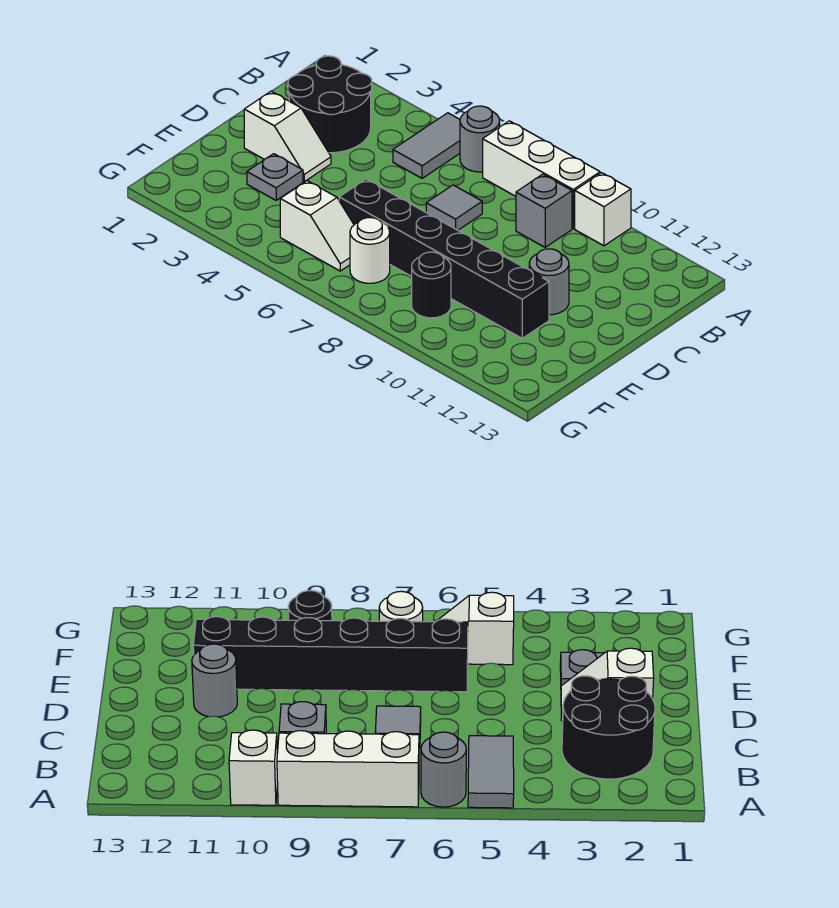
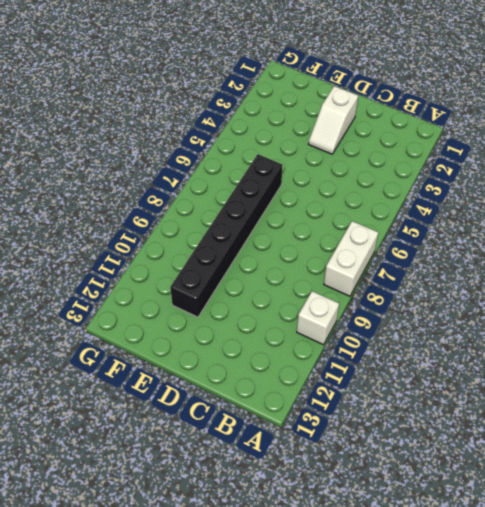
white brick A7:A8 level 1 -> white brick A7:A9 level 1
none -> grey tile A5:B5 level 1
none -> grey round brick A6 level 1
none -> black round brick B2:C3 level 1

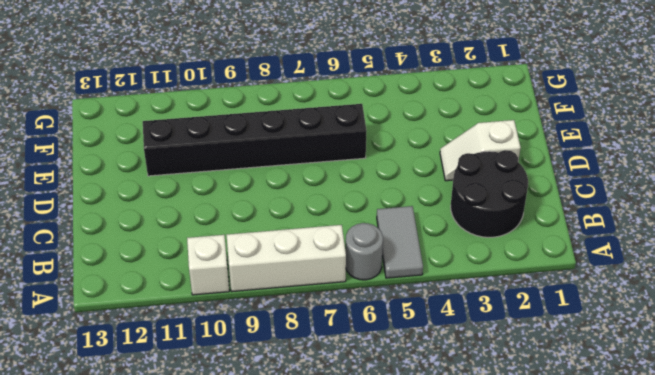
none -> grey brick B9 level 1
none -> grey tile C7 level 1
none -> grey round brick D11 level 1

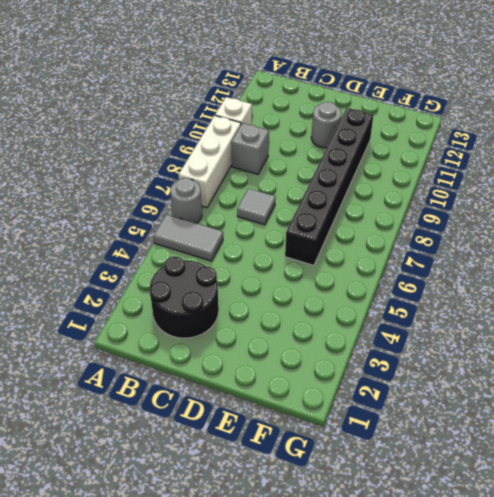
none -> white slope D2:D3 level 1 top 2
none -> grey plate E3 level 1
none -> white slope F5:F6 level 1 top 5

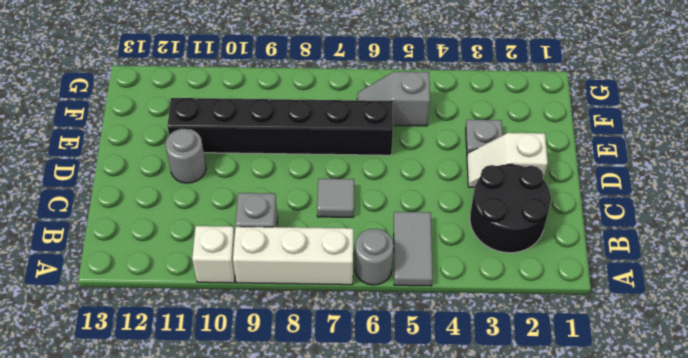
grey slope F5:F6 level 1 top 5 -> white slope F5:F6 level 1 top 5
none -> white round brick F7 level 1
none -> black round brick F9 level 1

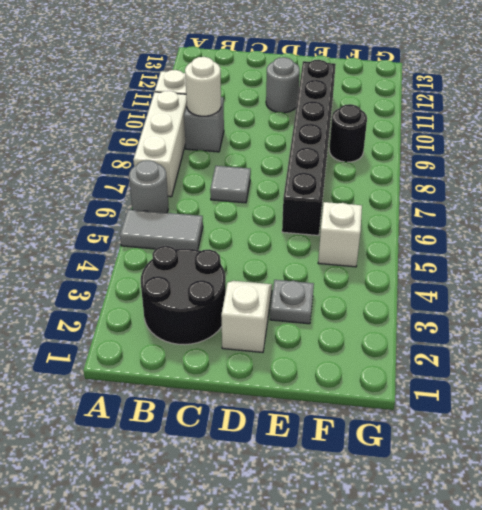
white round brick B9 level 2 -> white round brick F7 level 1

